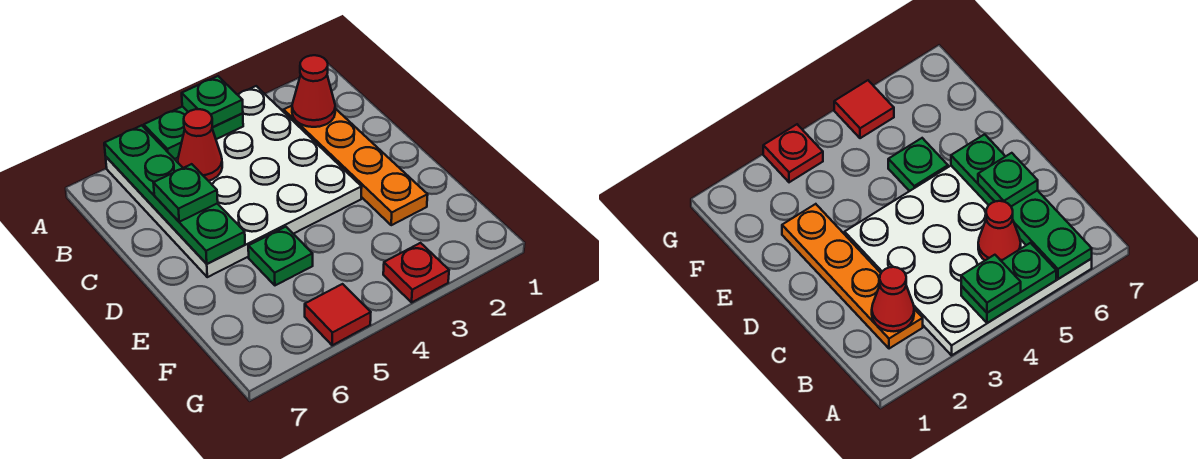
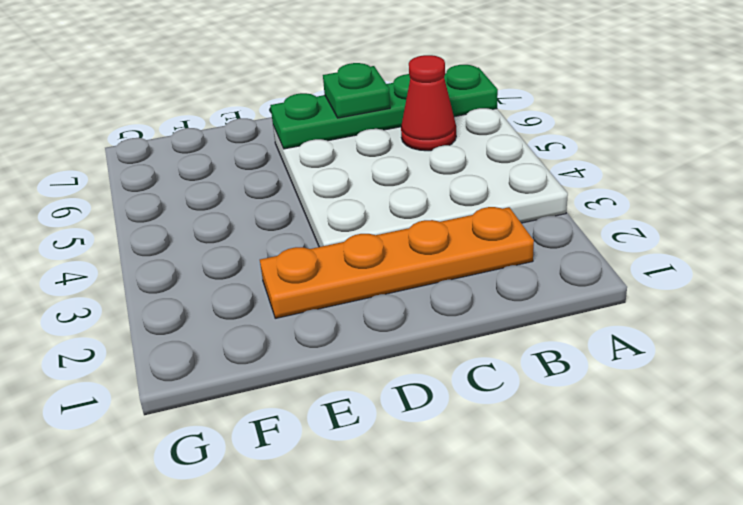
none -> green plate E5 level 1
none -> red plate G3 level 1

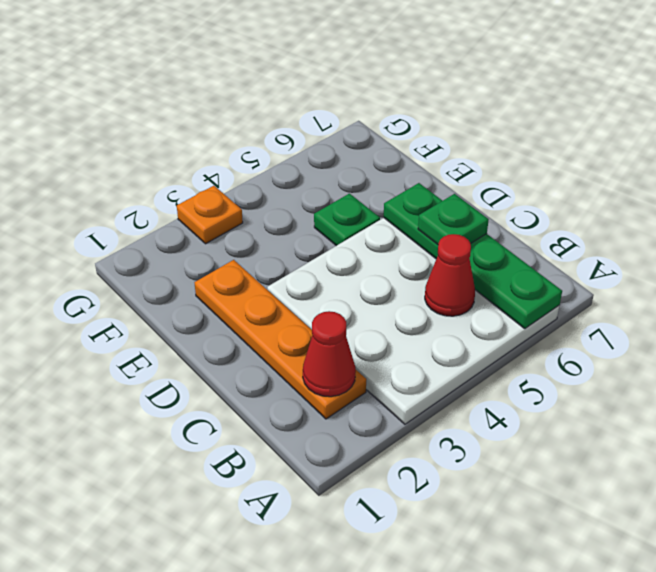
orange plate G3 level 1 -> red plate G3 level 1
none -> red tile G5 level 1
none -> green plate A4:A5 level 2

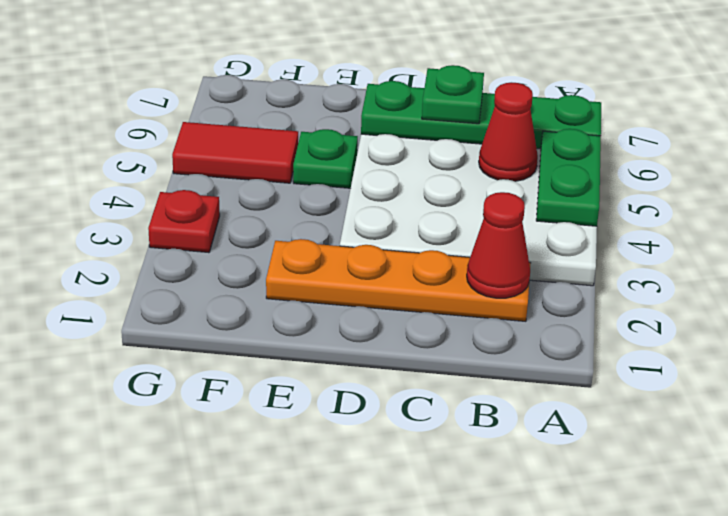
red tile F5:G5 level 1 -> red tile G5 level 1
none -> green plate A4 level 3

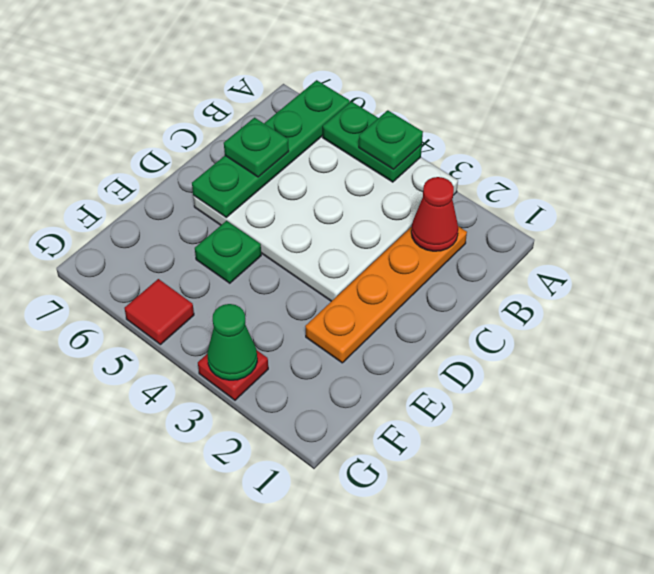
green cone G3 level 2 -> none
none -> red cone B5 level 2

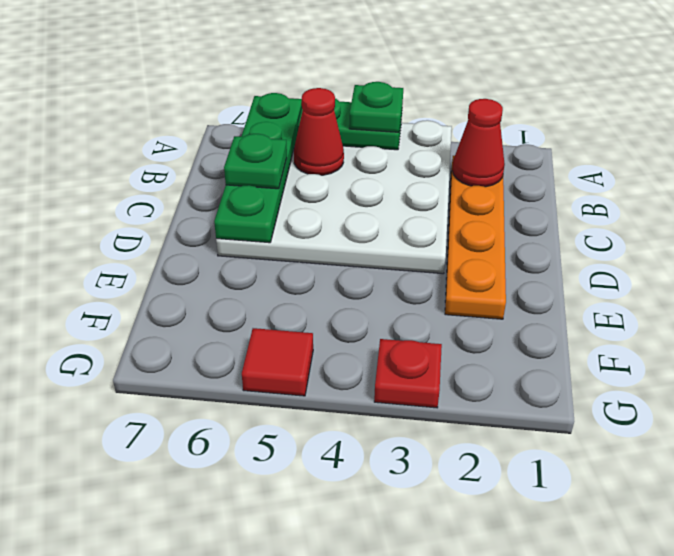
none -> green plate E5 level 1

